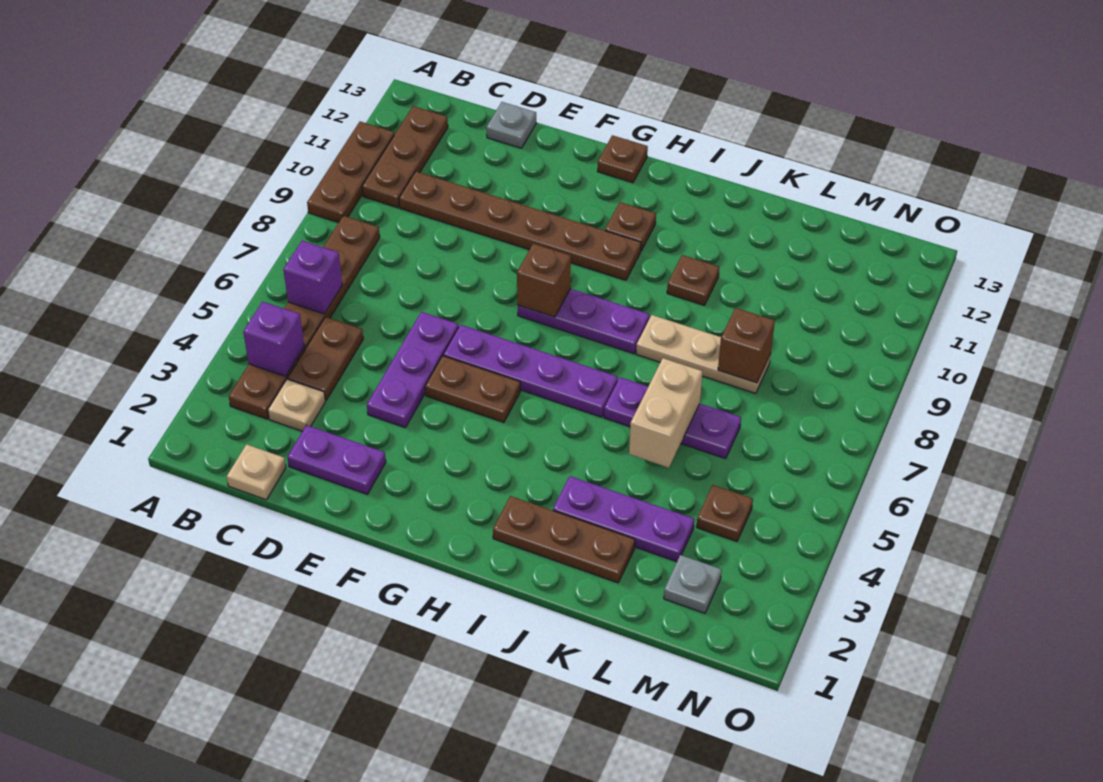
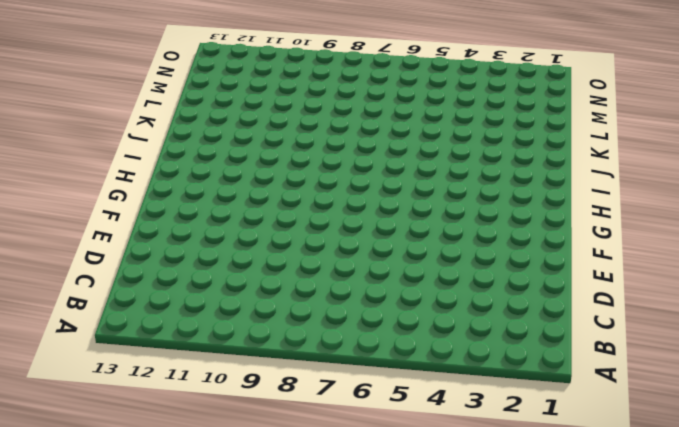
none -> brown plate A9:A11 level 1
none -> brown plate B3:B8 level 1
none -> brown plate B10:B12 level 1

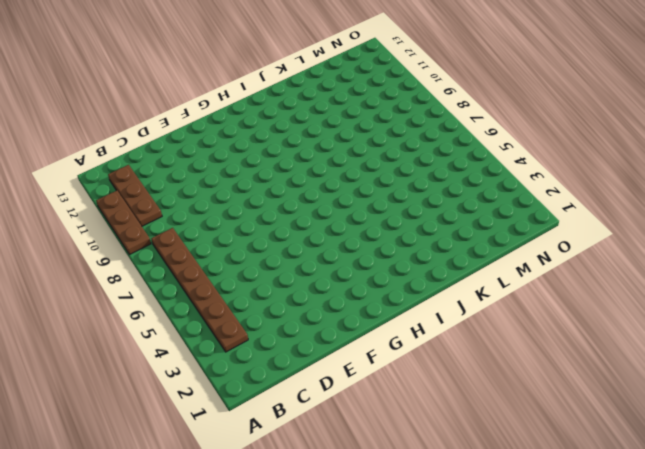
none -> tan plate C1 level 1
none -> tan plate C3 level 1
none -> brown plate C4:C5 level 1

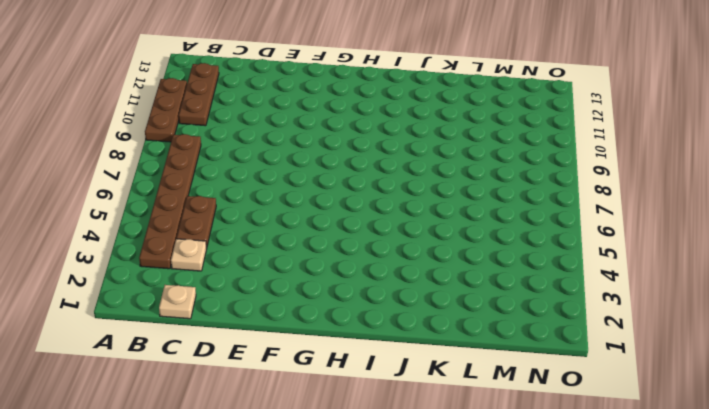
none -> brown plate C10:H10 level 1
none -> purple plate D2:E2 level 1
none -> grey plate D13 level 1

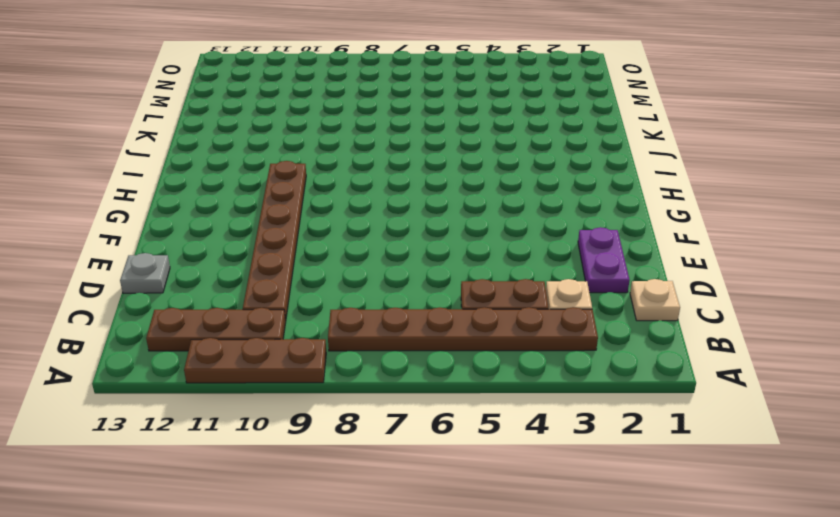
none -> purple plate E4:E6 level 1
none -> brown plate F5:G5 level 1
none -> purple plate F6:I6 level 1

